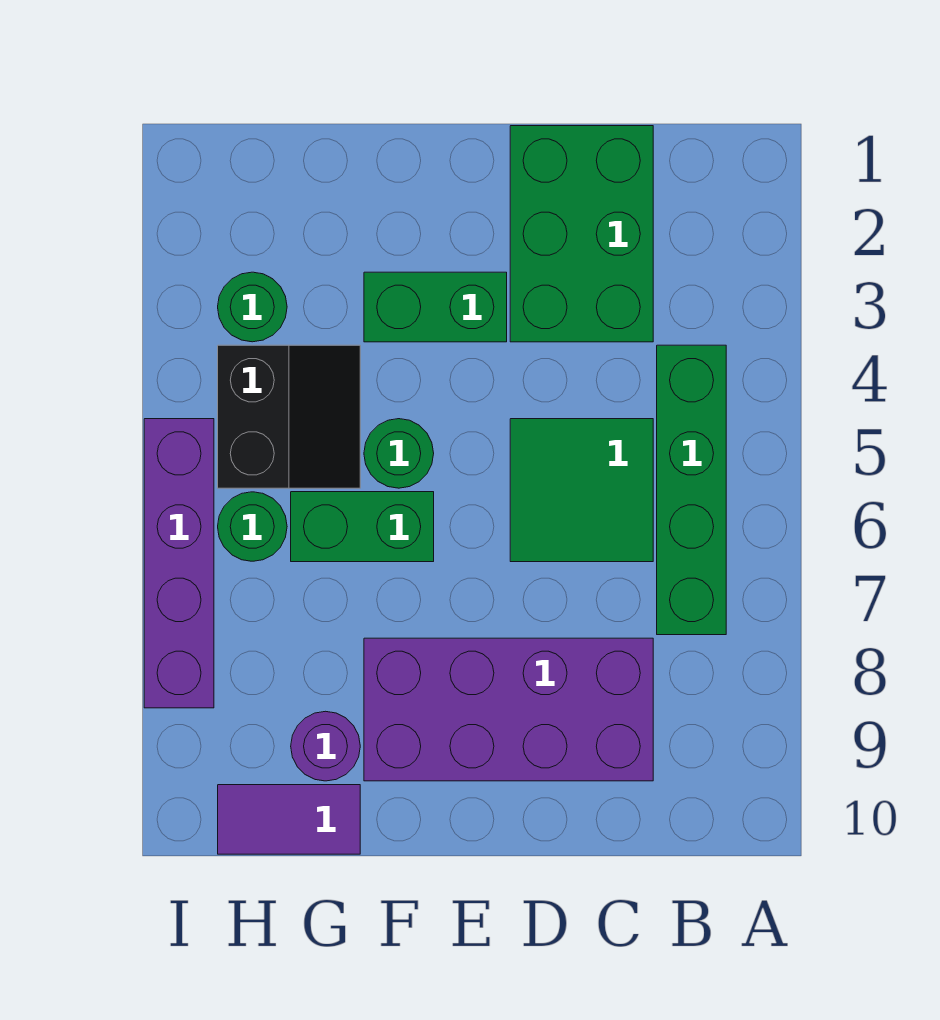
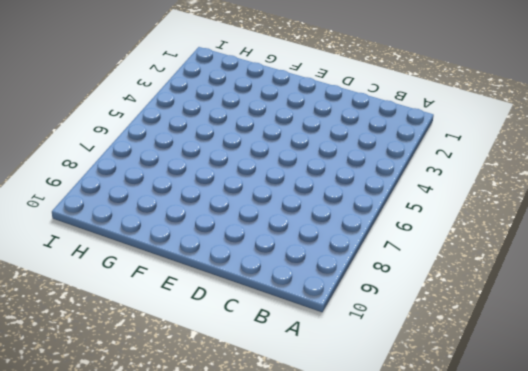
none -> green brick B4:B7 level 1
none -> green brick C1:D3 level 1
none -> green tile C5:D6 level 1

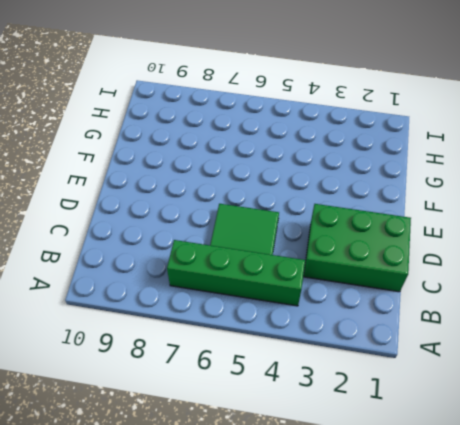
none -> purple brick C8:F9 level 1
none -> green brick E3:F3 level 1
none -> green round brick F5 level 1

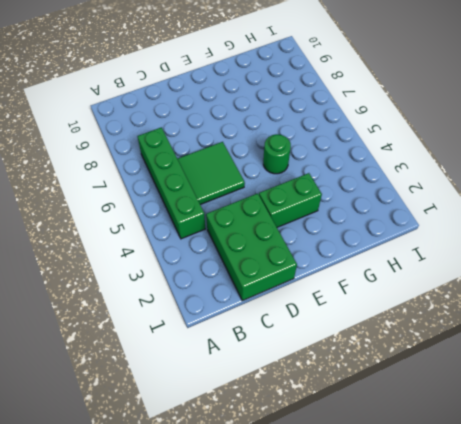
none -> purple brick C8:F9 level 1
none -> green brick F6:G6 level 1
none -> black slope G4:H5 level 1 top H

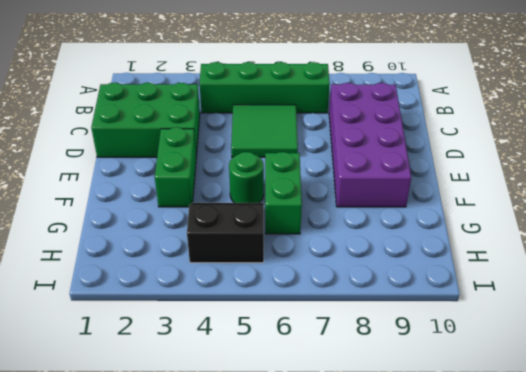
none -> purple round brick G9 level 1
none -> purple tile G10:H10 level 1
none -> green round brick H3 level 1

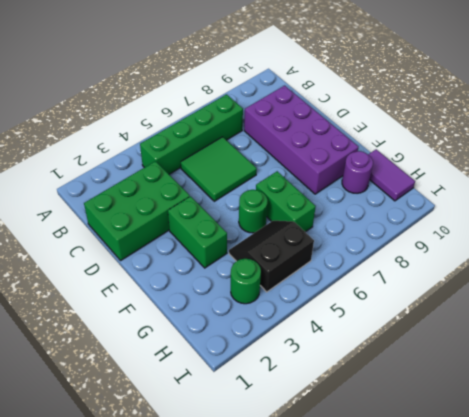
none -> green round brick H6 level 1
none -> purple brick I5:I8 level 1

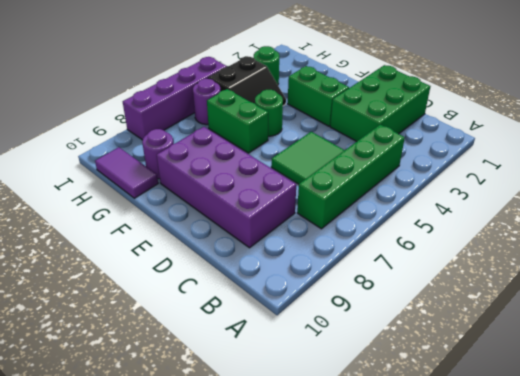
purple round brick H6 level 1 -> green round brick H6 level 1

